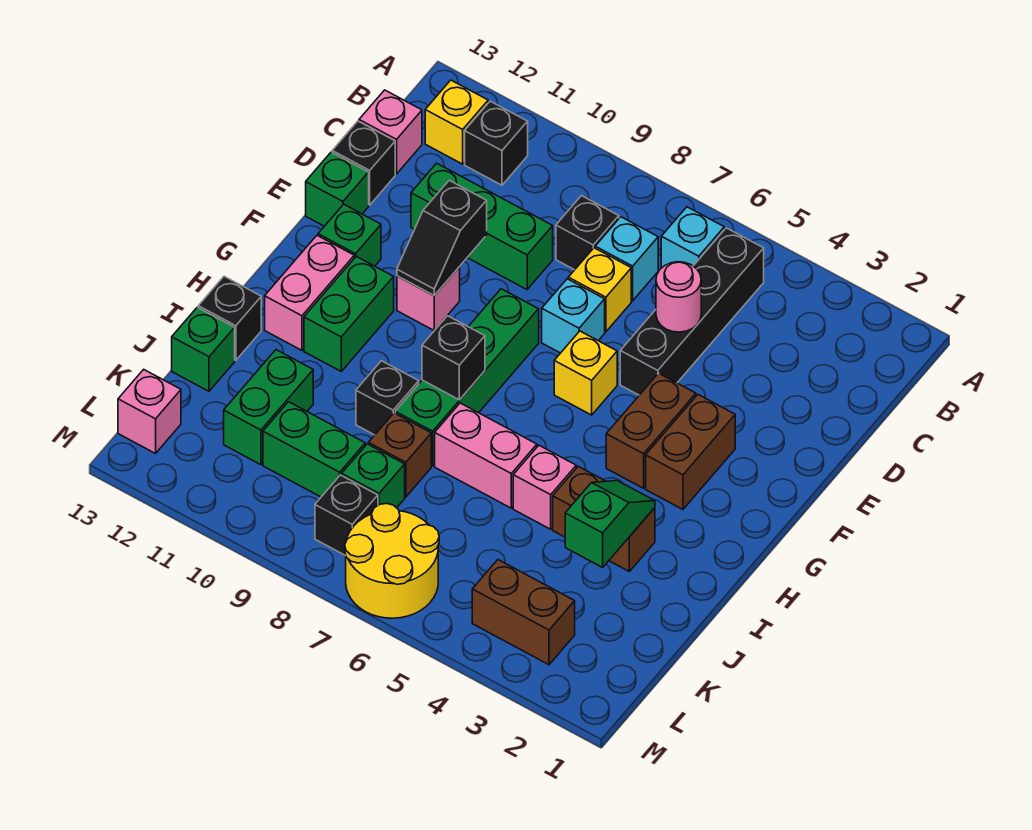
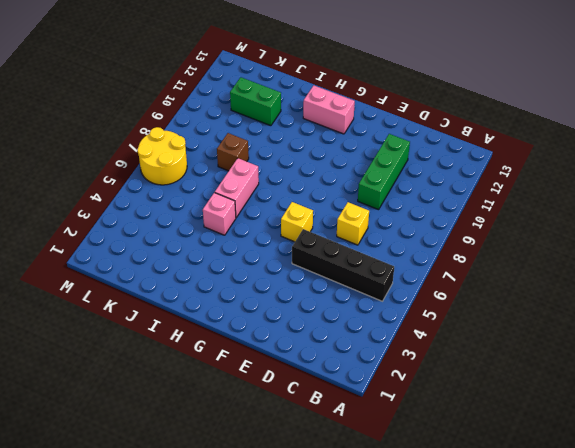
none -> cyan brick B6 level 1
none -> black brick B11 level 1
none -> yellow brick B12 level 1
none -> cyan brick C7 level 1

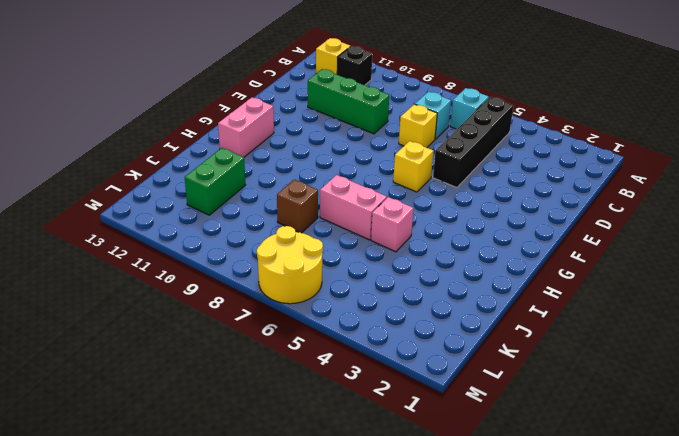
none -> black brick C8 level 1
none -> pink brick C13 level 1
none -> black brick D13 level 1
none -> cyan brick E7 level 1

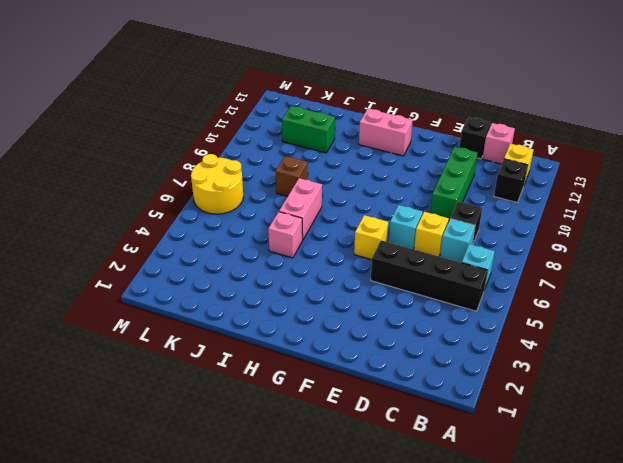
none -> green brick E13 level 1
none -> brown brick F3:G3 level 1
none -> brown brick F4:G4 level 1
none -> green brick F8:I8 level 1

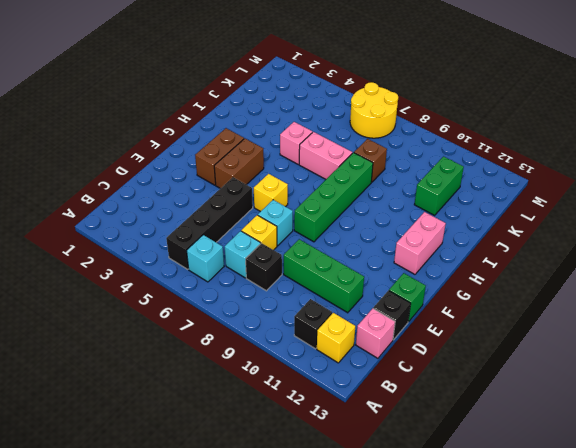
none -> pink brick F10 level 1
none -> green brick F12 level 1
none -> green brick G11:H11 level 1
none -> brown brick I3:I4 level 1

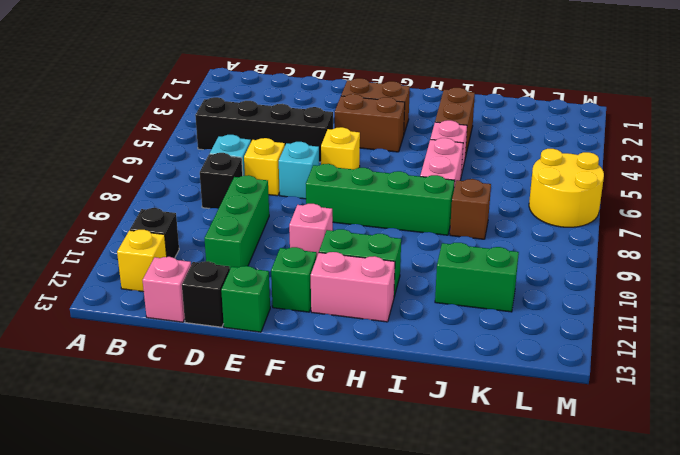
none -> cyan brick B6 level 1
none -> black brick I9 level 1
none -> black brick I13 level 1
none -> green brick J13 level 1

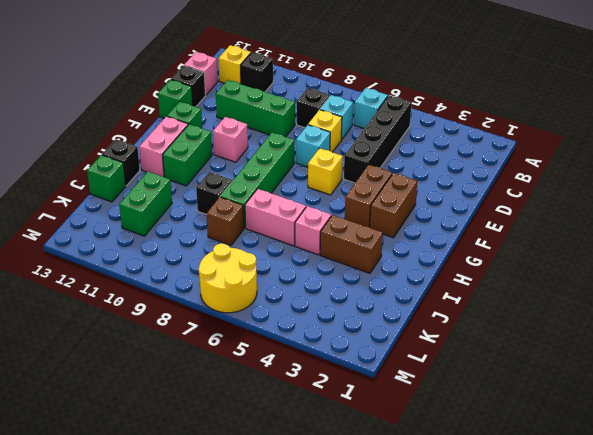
none -> green brick K8 level 1
none -> green brick K9:K10 level 1
none -> brown brick L3:L4 level 1
none -> black brick L8 level 1

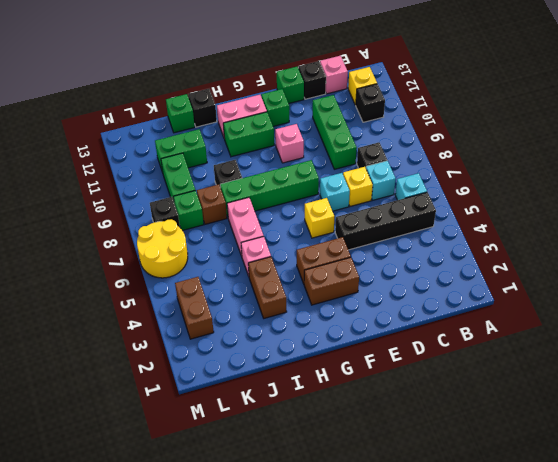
none -> pink brick L13 level 1
none -> pink round brick D5 level 2
none -> black slope E10:F10 level 2 top E
none -> black brick H8 level 2

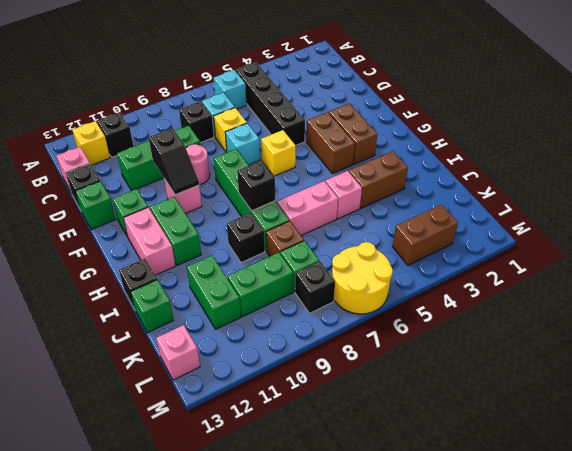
pink round brick E9 level 1 -> pink round brick D5 level 2
none -> green slope I3:J3 level 2 top J

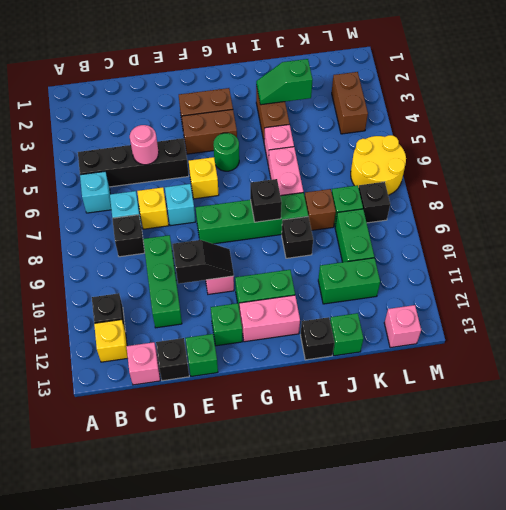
green round brick G5 level 1 -> none

